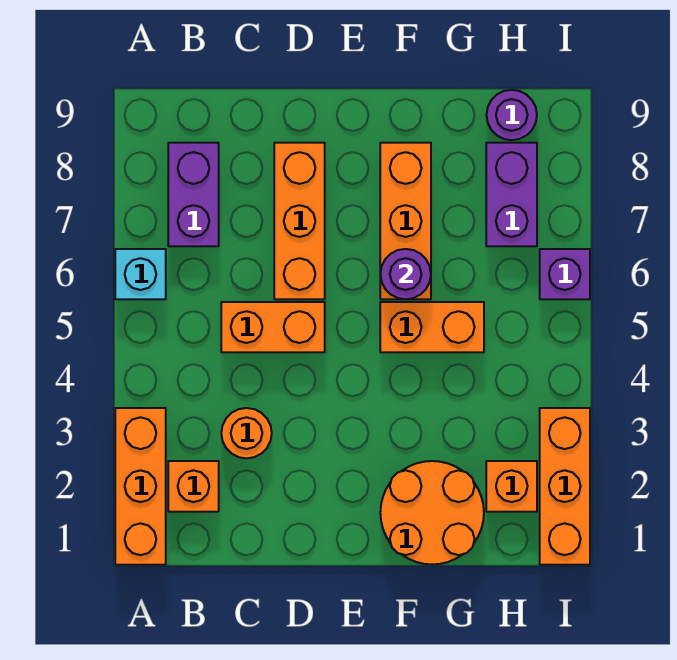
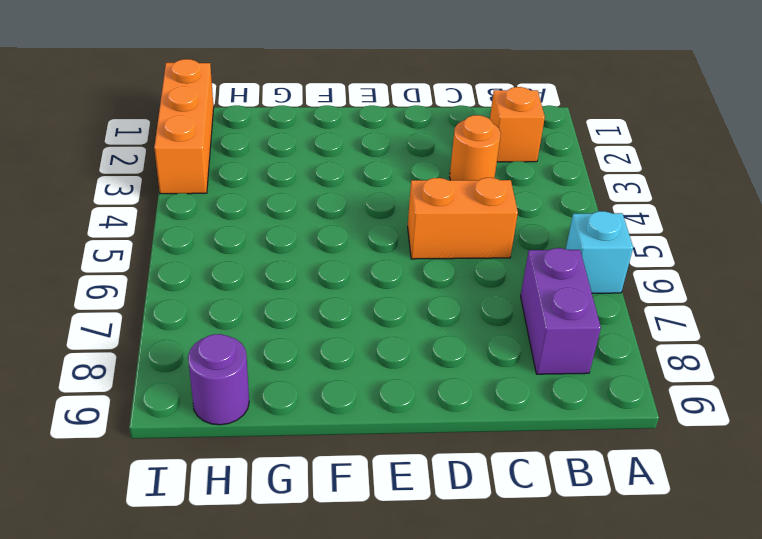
none -> orange brick A1:A3 level 1
none -> orange brick D6:D8 level 1
none -> orange round brick F1:G2 level 1

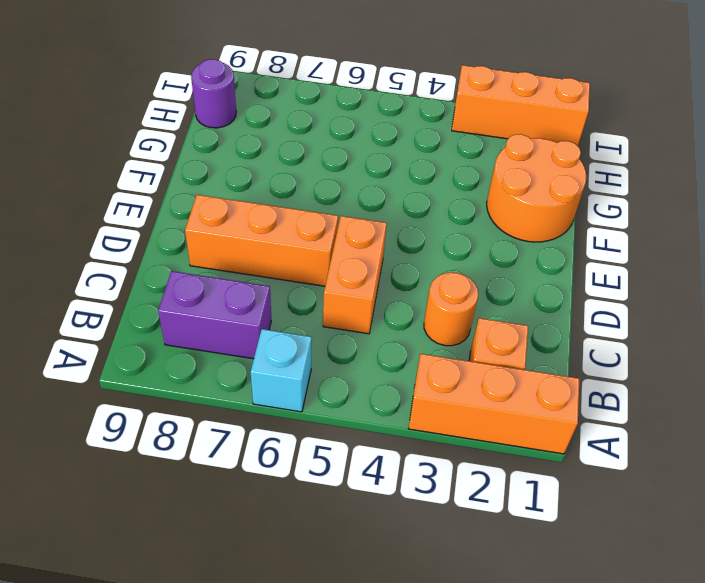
none -> orange brick F5:G5 level 1
none -> orange brick F6:F8 level 1
none -> orange brick H2 level 1

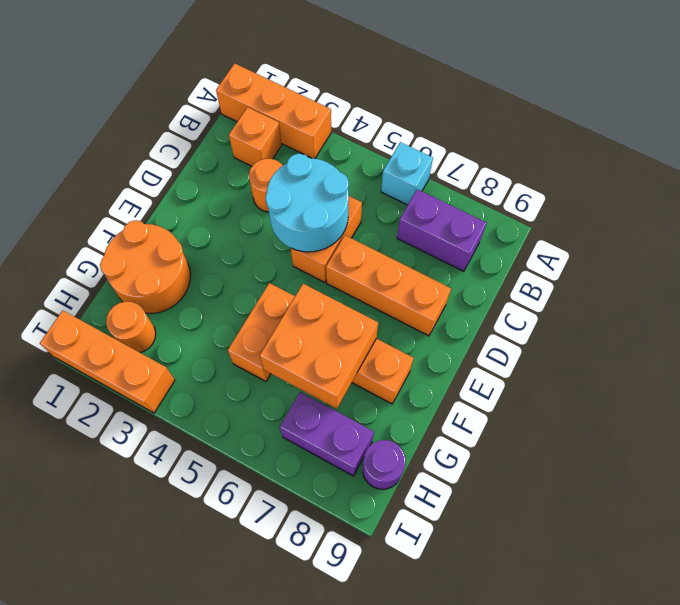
cyan round brick C4:D5 level 2 -> none
orange brick F6:G7 level 2 -> purple round brick F6 level 2
orange round brick H2 level 1 -> orange brick H2 level 1
none -> purple brick I6 level 1

